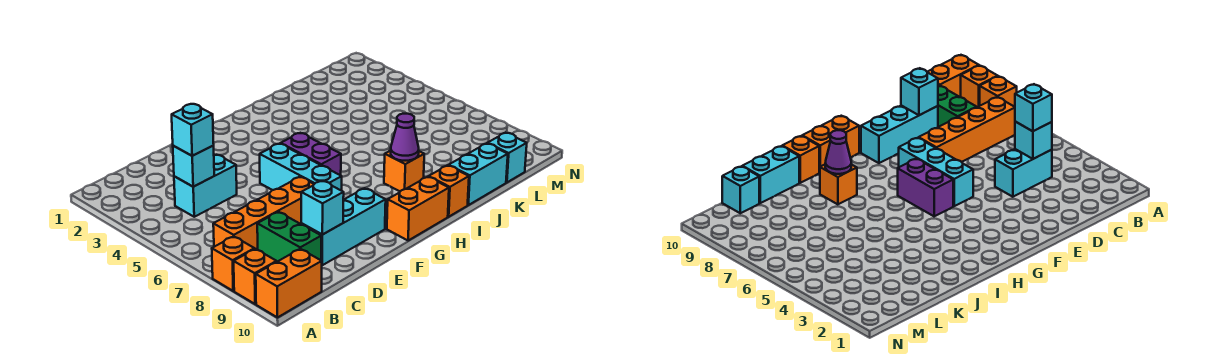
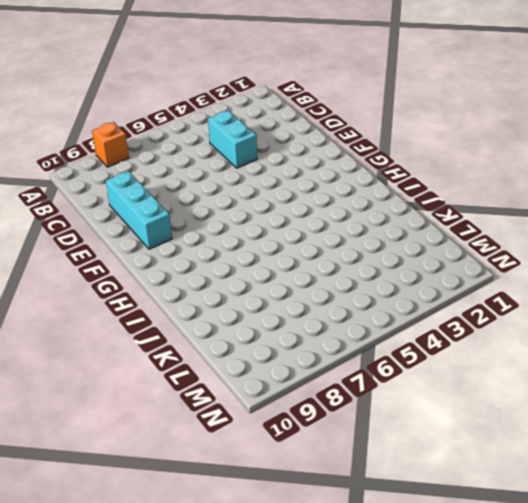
none -> orange brick A9 level 1
none -> orange brick A10:B10 level 1
none -> orange brick B7:E7 level 1

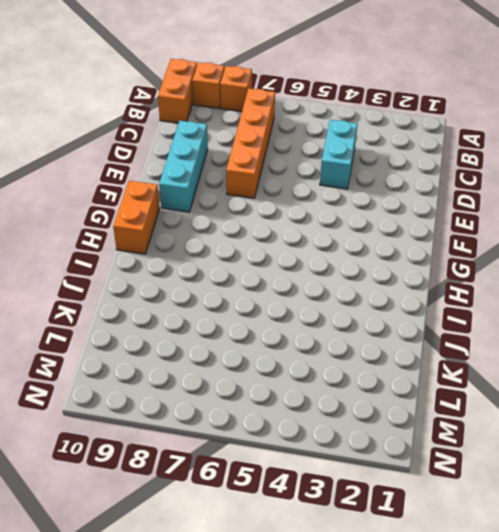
none -> green brick C8:C9 level 1
none -> cyan brick F5:F7 level 1
none -> purple brick G5:G6 level 1

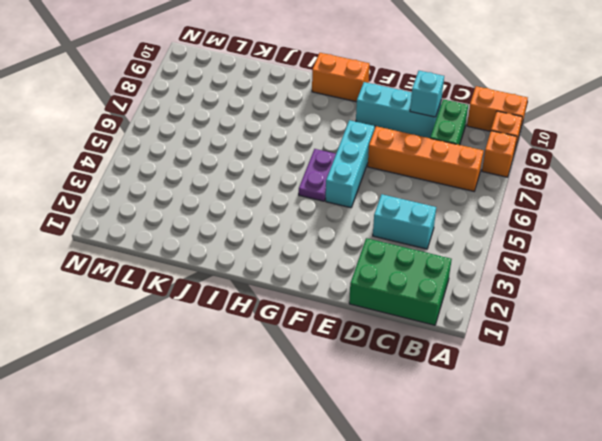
green brick B1:D2 level 1 -> none
purple plate G5:G6 level 1 -> purple brick G5:G6 level 1
none -> orange brick I8 level 1
none -> orange brick I10 level 1
none -> cyan brick J10:K10 level 1

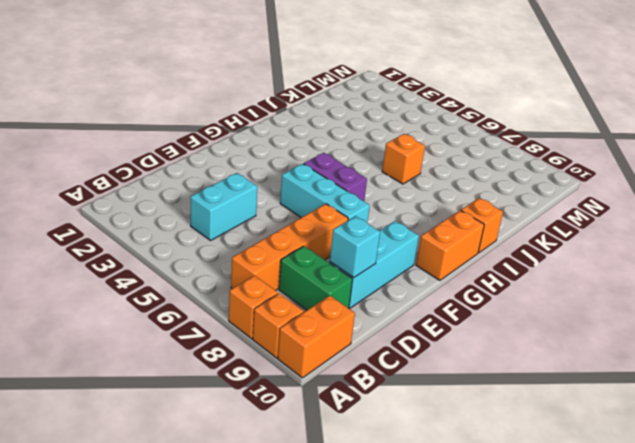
orange brick J6 level 1 -> orange brick I8 level 1
none -> cyan brick J10:K10 level 1
none -> cyan brick L10 level 1
none -> cyan brick C4 level 2

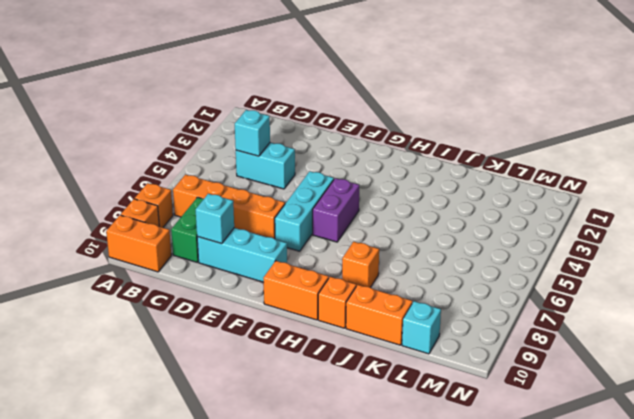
orange brick J10:K10 level 1 -> cyan brick J10:K10 level 1
none -> purple cone I8 level 2
none -> cyan brick C4 level 3

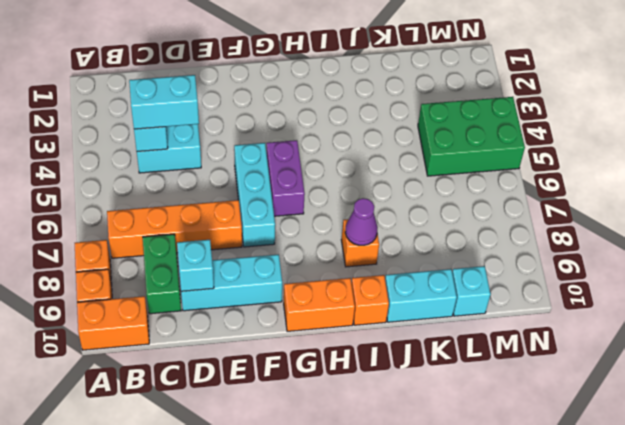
cyan brick C4:D4 level 3 -> cyan brick C4 level 3
green brick L4:N5 level 1 -> none

